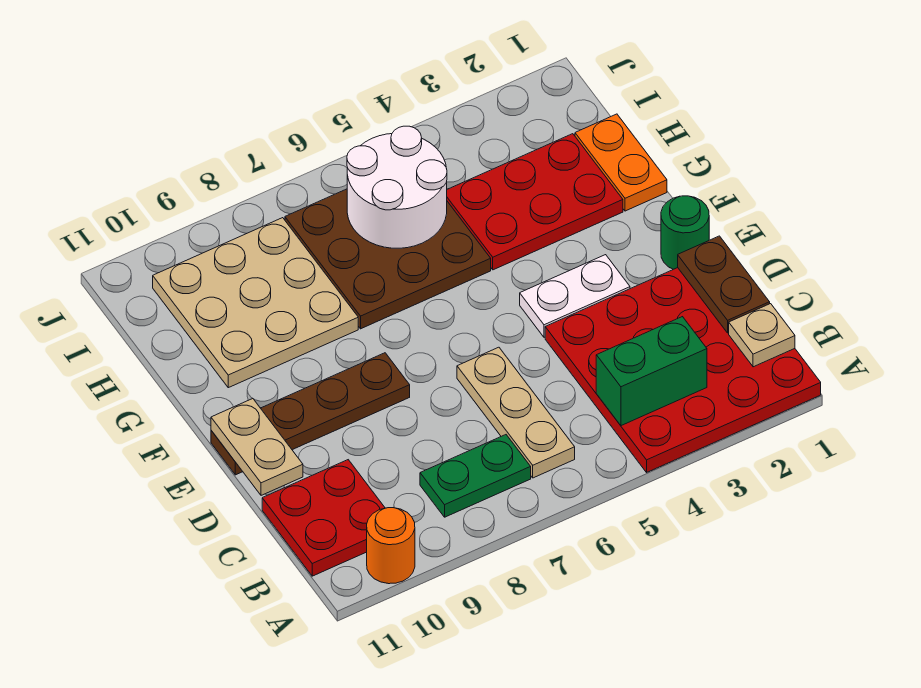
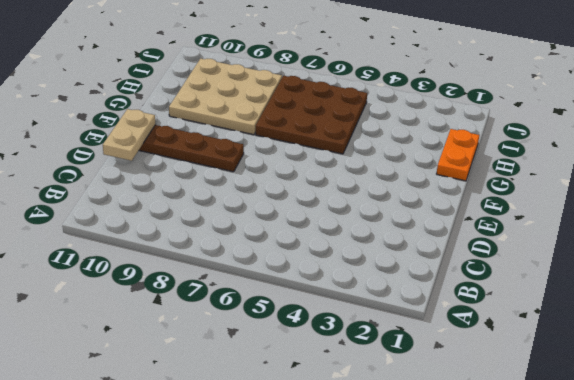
none -> red plate A1:D4 level 1
none -> orange round brick A10 level 1
none -> tan plate B6:D6 level 1

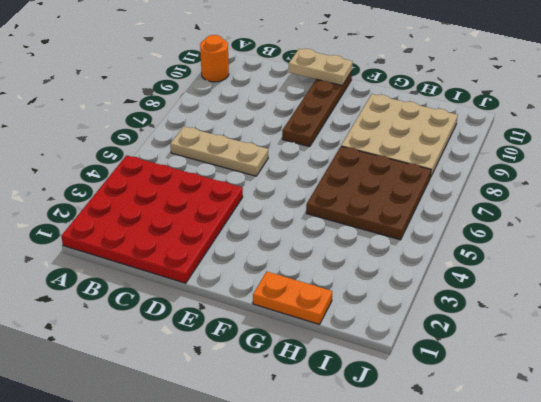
none -> green plate B7:B8 level 1
none -> red plate B10:C11 level 1
none -> green round brick E1 level 1

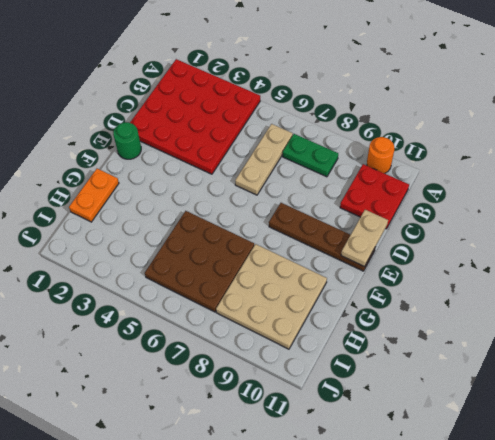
none -> white plate E3:E4 level 1
none -> red plate G2:H4 level 1
none -> tan plate B1 level 2

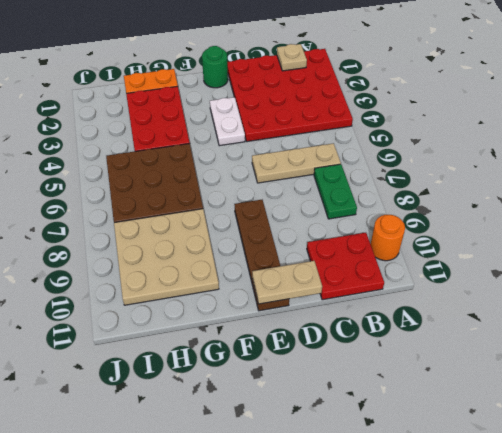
none -> green brick B3:B4 level 2
none -> brown plate C1:D1 level 2
none -> white round brick H5:I6 level 2

